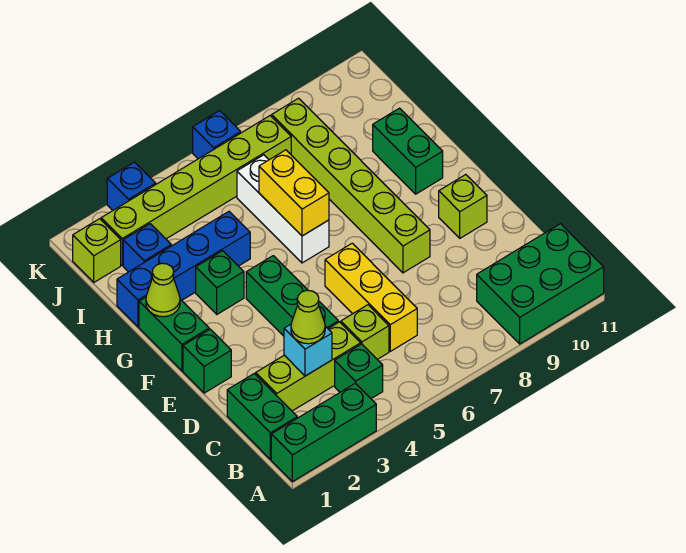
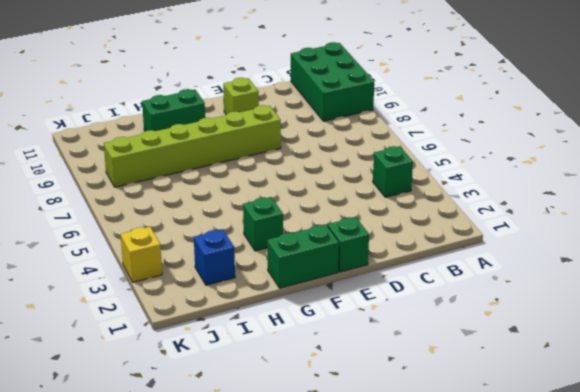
yellow brick K3 level 1 -> blue brick K3 level 1
none -> green brick A1:A3 level 1
none -> green brick B1:C1 level 1
none -> lime brick C2:C4 level 1

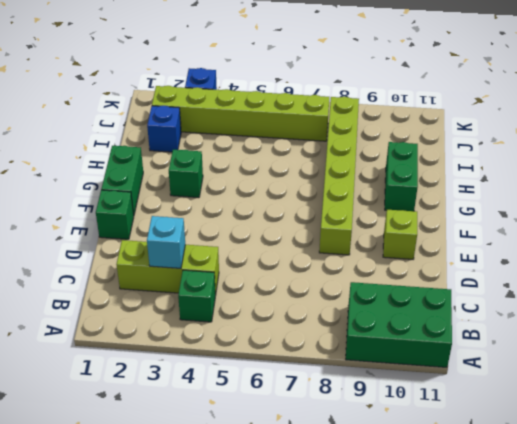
none -> green brick A1:A3 level 1
none -> green brick B1:C1 level 1
none -> lime brick C5 level 1

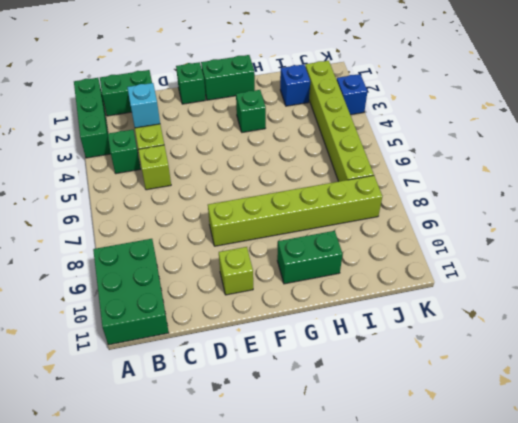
none -> yellow brick C6:E6 level 1
none -> green brick D4:F4 level 1
none -> white brick G6:I6 level 1

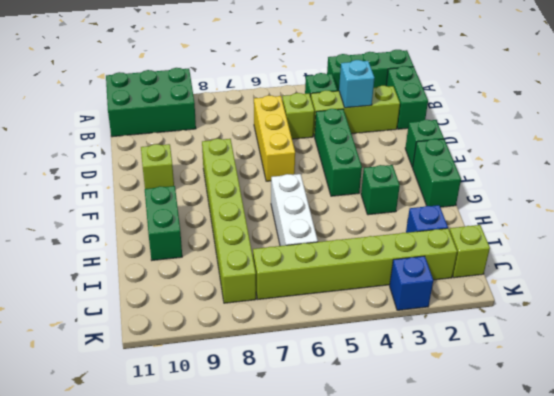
none -> blue brick H1:H4 level 1
none -> blue brick K6 level 1
none -> lime cone G1 level 2

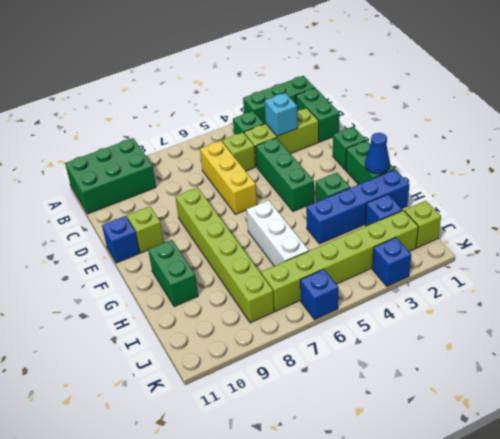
blue brick E11 level 1 -> none
blue cone G1 level 2 -> lime cone G1 level 2
none -> yellow brick G6:H6 level 2
none -> lime cone C3 level 3

